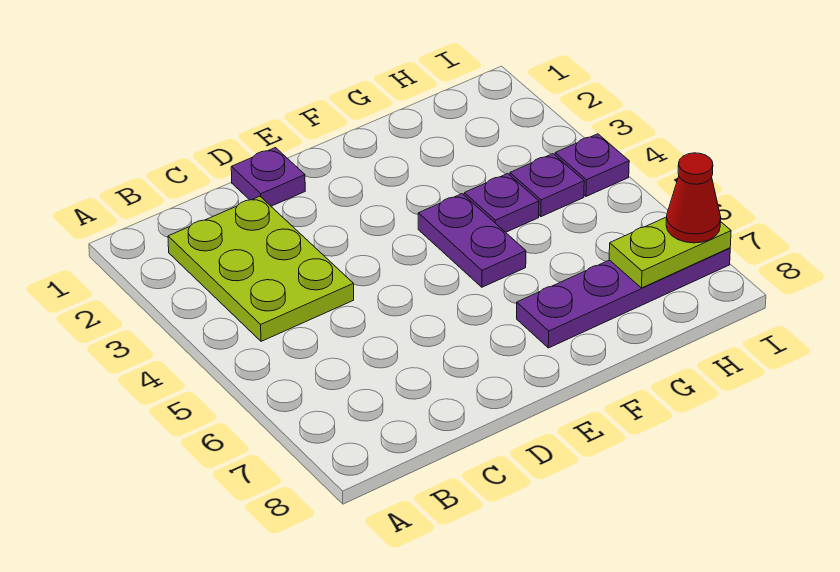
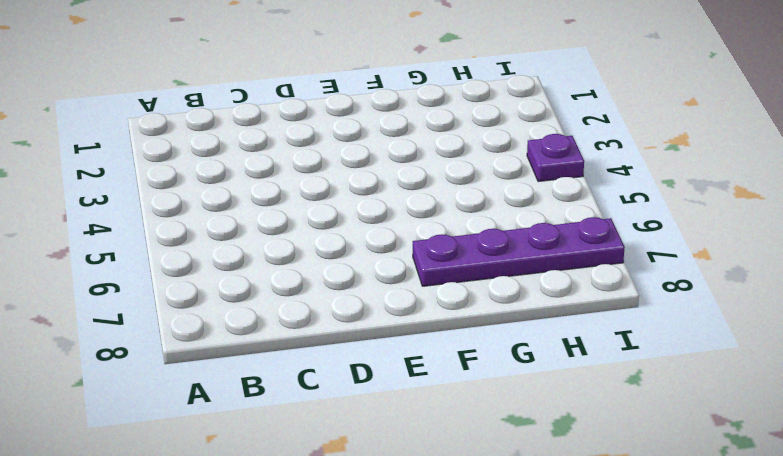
none -> lime plate B2:C4 level 1
none -> purple plate D1 level 1

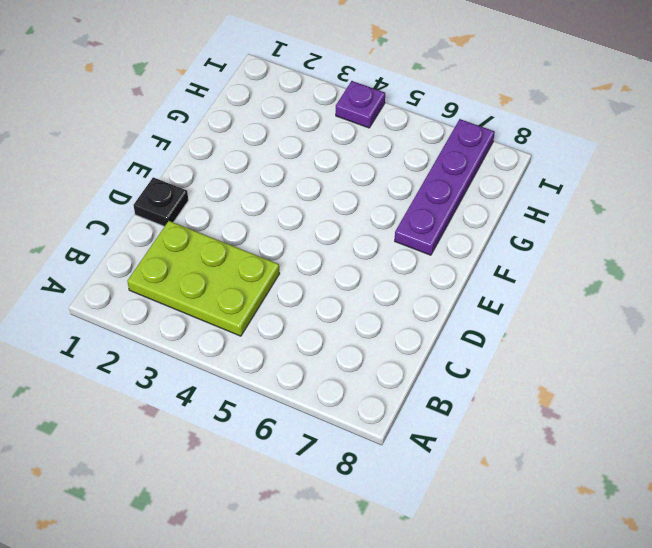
black plate D1 level 1 -> purple plate D1 level 1
none -> purple plate F4:F5 level 1
none -> purple plate G4 level 1

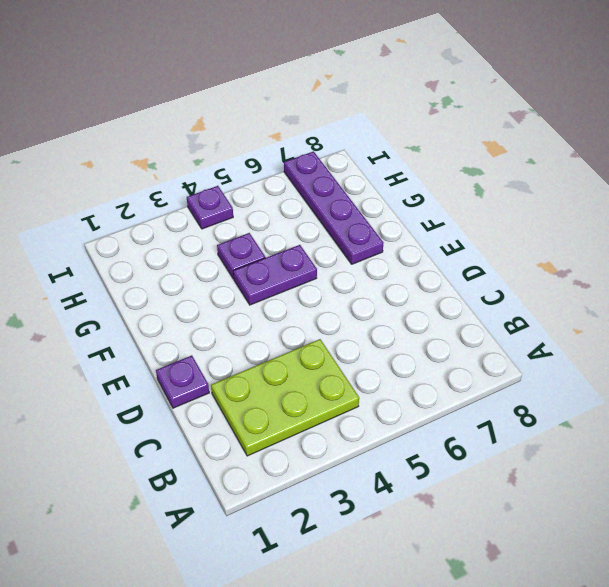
none -> purple plate H4 level 1
none -> lime plate H7:I7 level 2

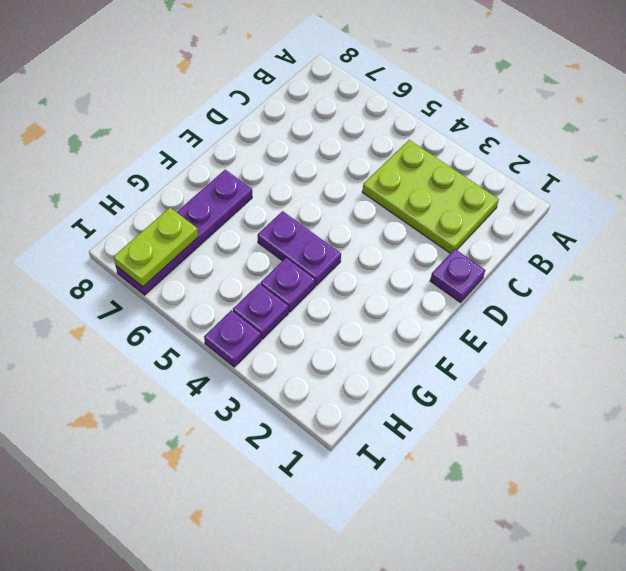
none -> red cone I7 level 3

